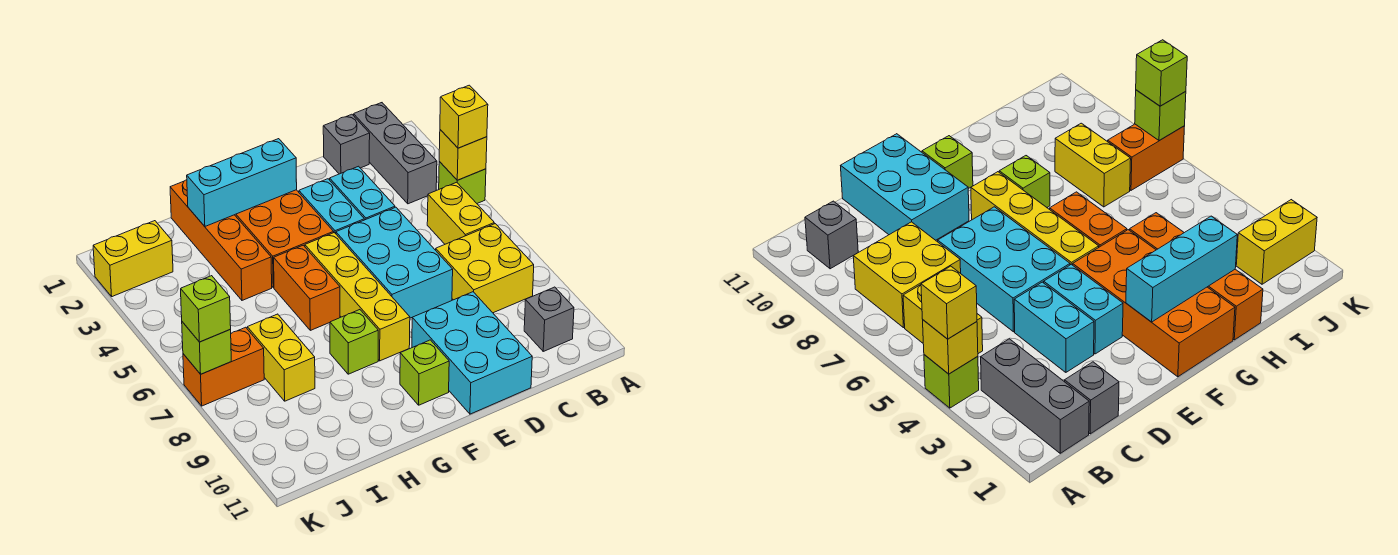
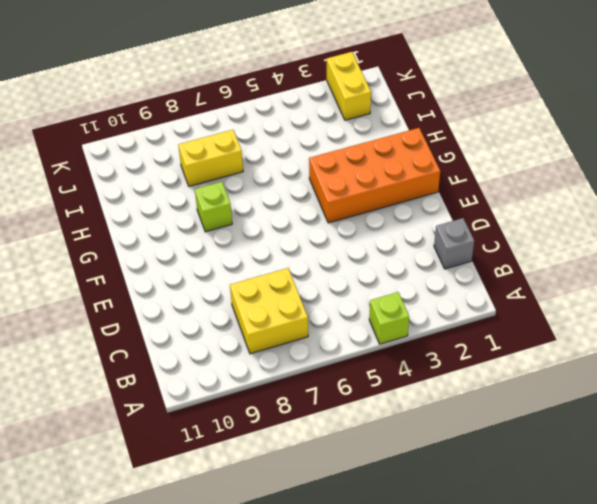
none -> grey brick B1:B3 level 1
none -> yellow brick B5:B6 level 1
none -> grey brick B10 level 1

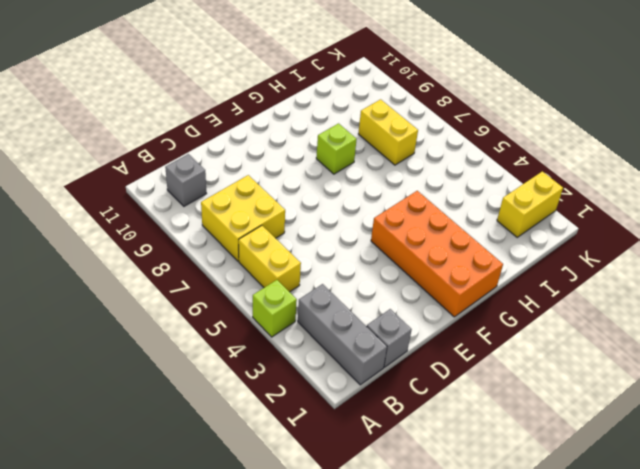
none -> cyan brick D3:D4 level 1
none -> cyan brick D5:E7 level 1
none -> cyan brick D9:E11 level 1

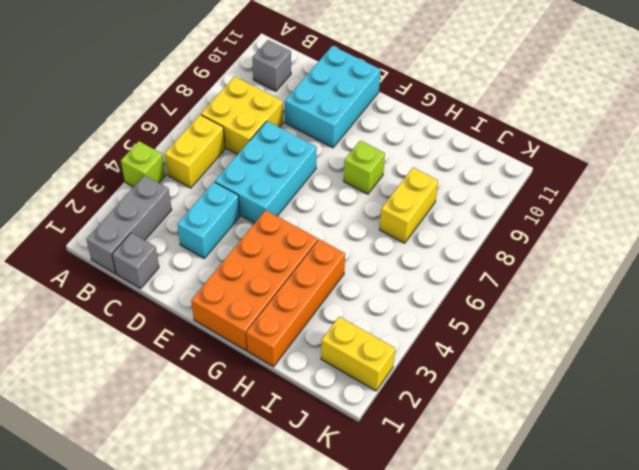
none -> cyan brick E3:E4 level 1
none -> yellow brick F5:F8 level 1
none -> lime brick F10 level 1

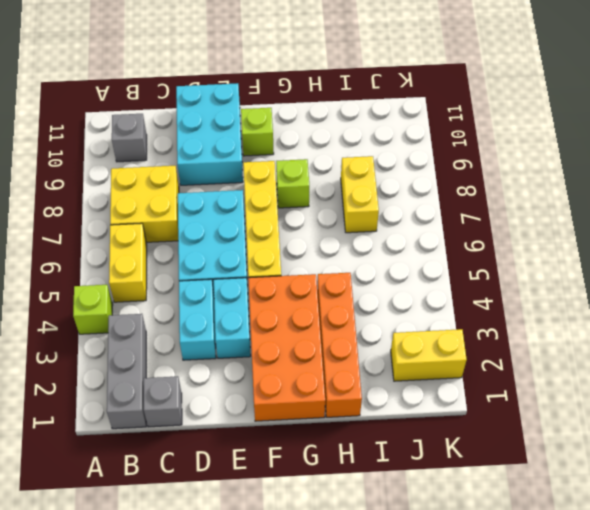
none -> orange brick G5:G6 level 1
none -> orange brick J7:K7 level 1
none -> yellow brick A4 level 2

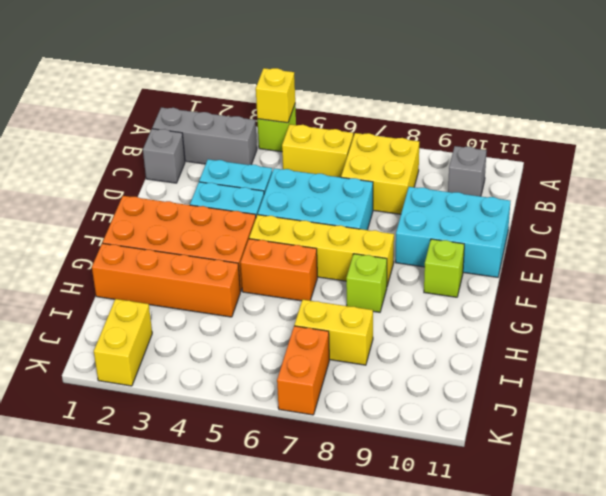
none -> cyan brick F2:H2 level 2
none -> lime brick K7 level 2
none -> yellow brick A4 level 3

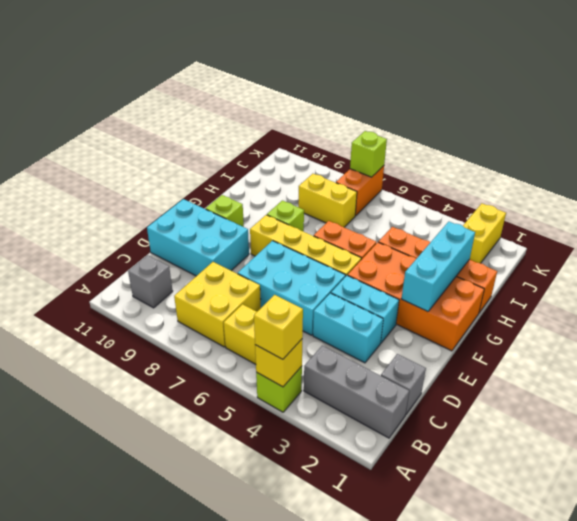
none -> lime brick K7 level 3

